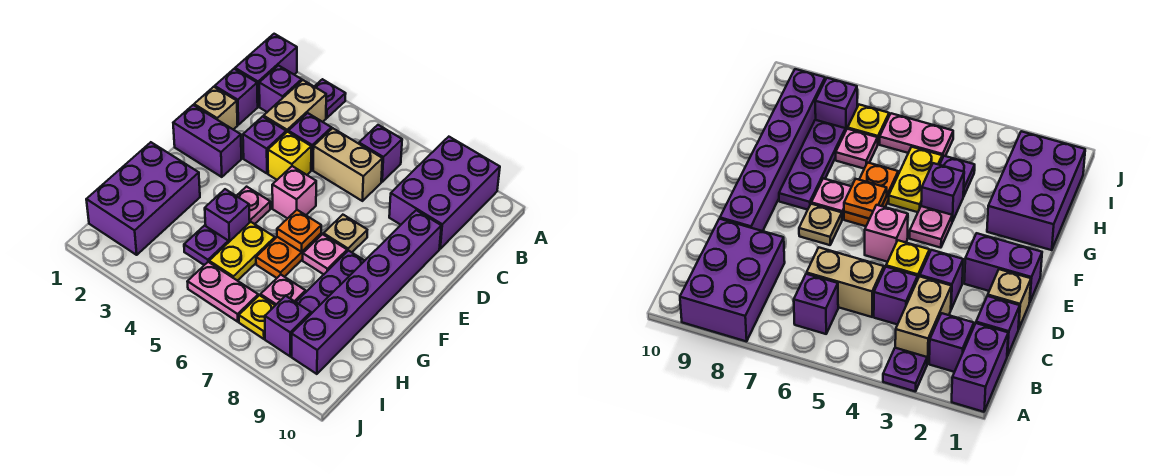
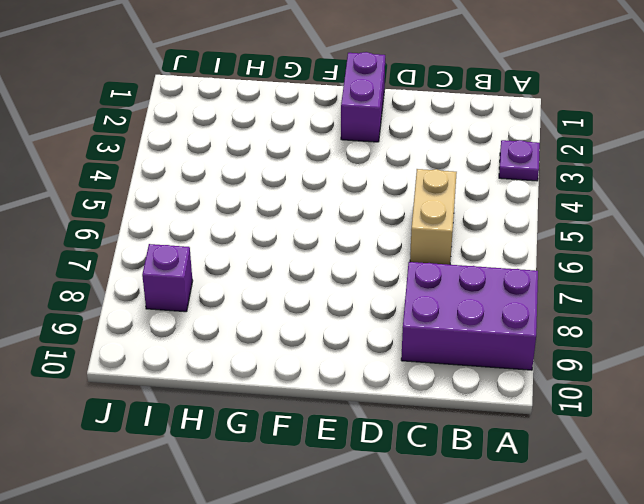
none -> purple brick A1:B1 level 1
none -> purple brick B2 level 1
none -> tan brick B3:C3 level 1

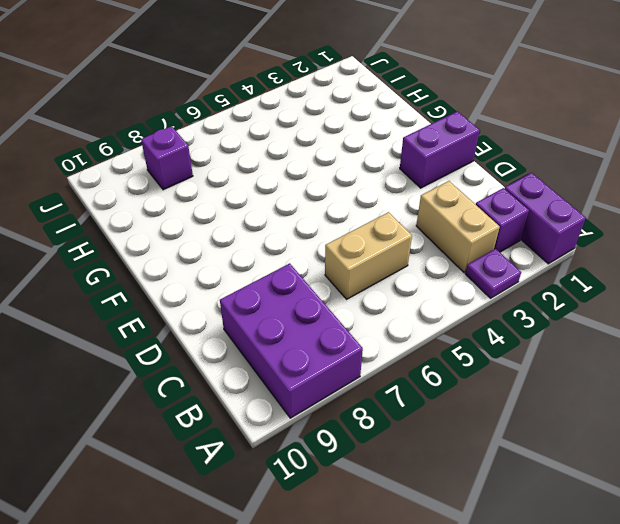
none -> purple brick B6 level 1
none -> purple brick C1 level 1
none -> purple brick C4 level 1

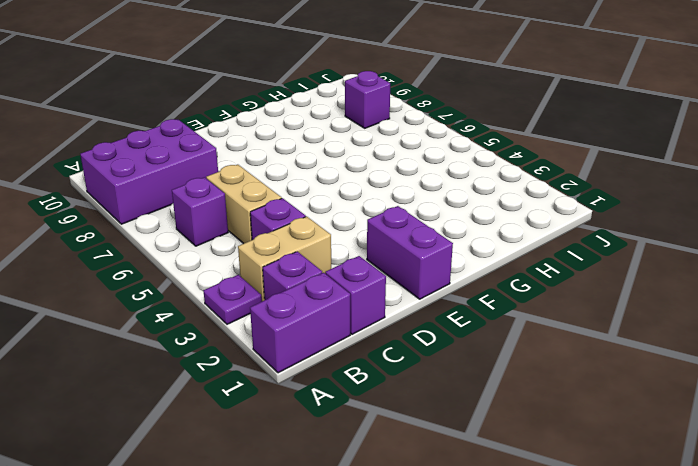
none -> tan brick D1 level 1
none -> purple brick D3 level 1
none -> yellow brick D4 level 1

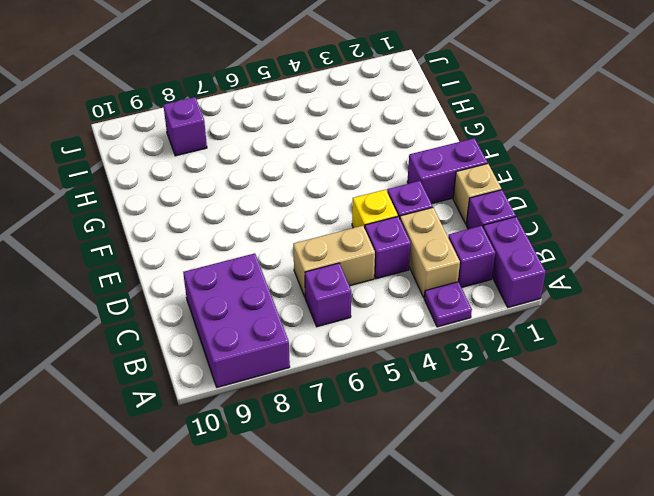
none -> purple brick D9:I9 level 1
none -> pink brick E5 level 1
none -> tan plate E7 level 1

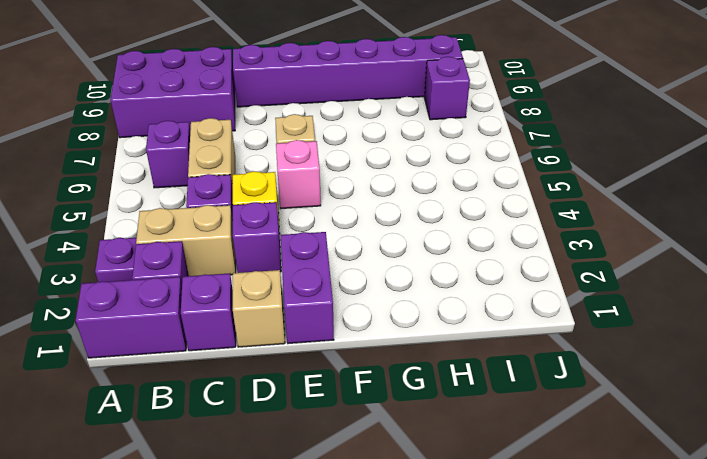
none -> pink plate F4 level 1
none -> orange plate F6:G6 level 1
none -> pink plate F7 level 1

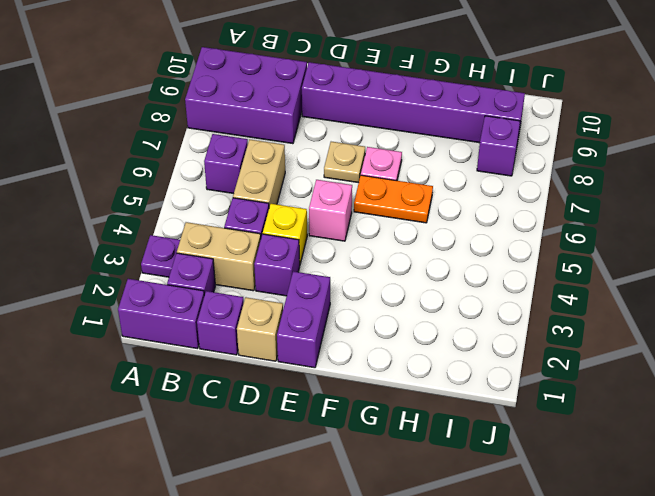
none -> pink plate F4 level 1
none -> purple plate F8:H8 level 1
none -> purple brick G1:I2 level 1

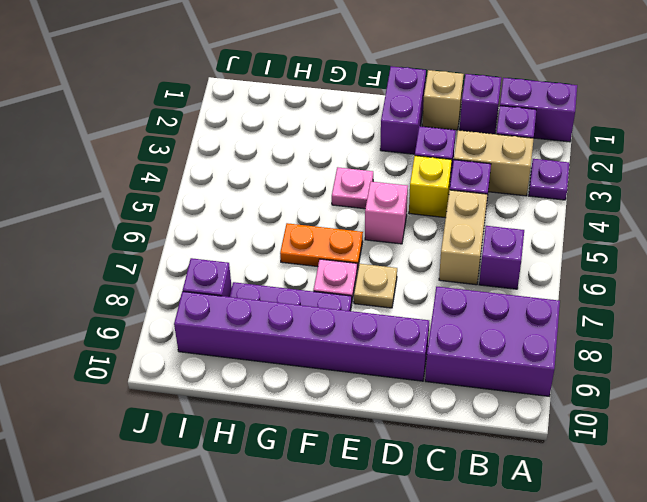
none -> purple brick G1:I2 level 1
none -> purple brick G4 level 1
none -> yellow plate G5:H5 level 1

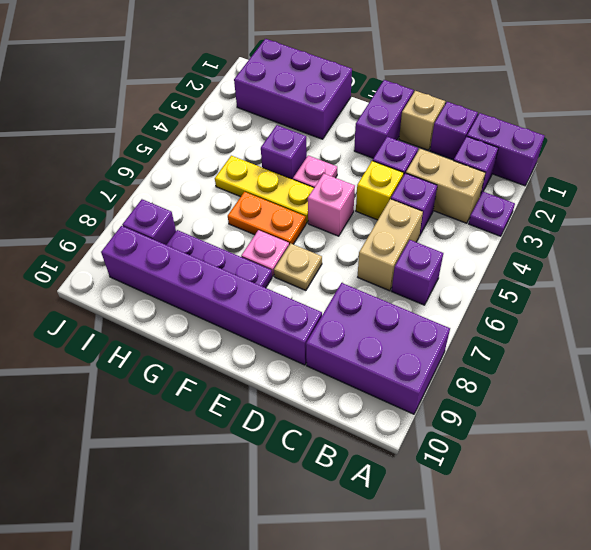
yellow plate F5:H5 level 1 -> yellow plate G5:H5 level 1
none -> purple plate H4 level 1
none -> pink plate H7 level 1
none -> pink plate I5:I6 level 1

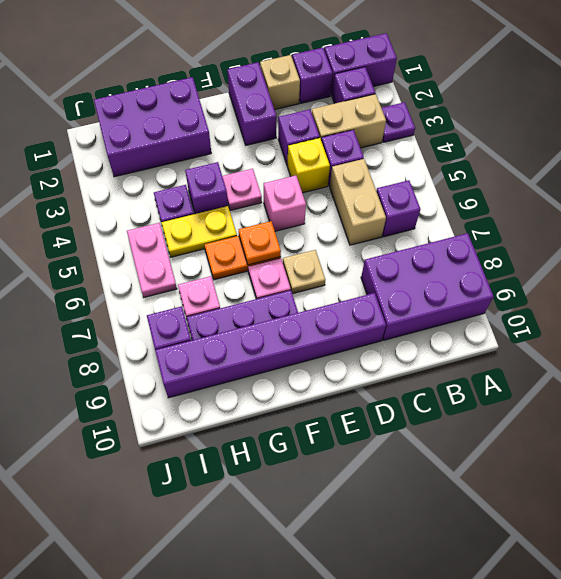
none -> yellow plate I7 level 1

